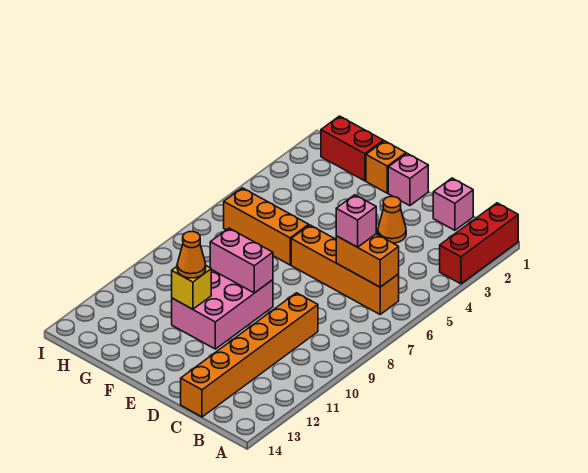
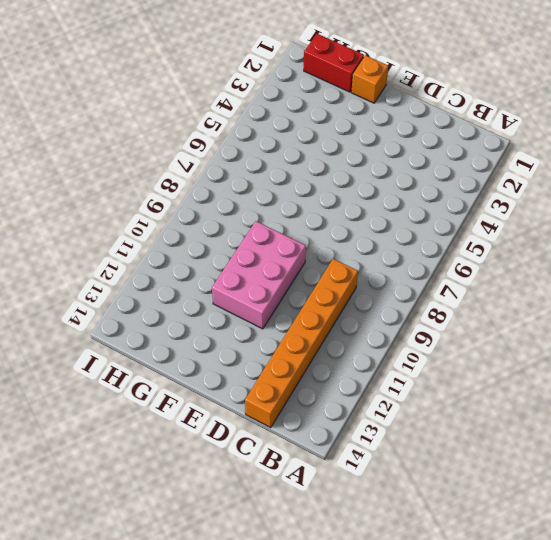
none -> red brick A1:A3 level 1
none -> orange brick B6:E6 level 1
none -> pink brick C1 level 1

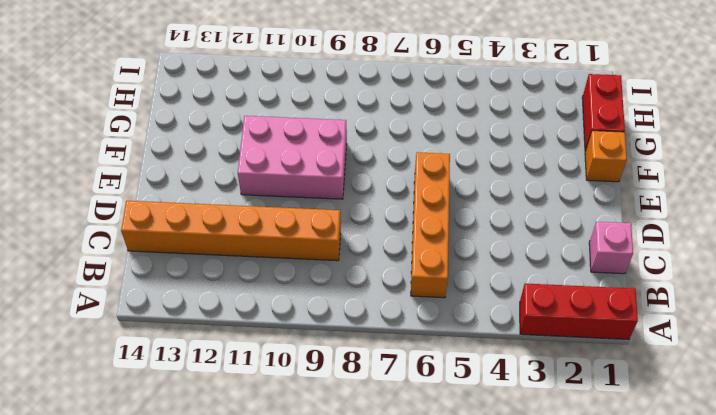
none -> orange cone D3 level 1
none -> pink brick E1 level 1
none -> orange brick F6:H6 level 1

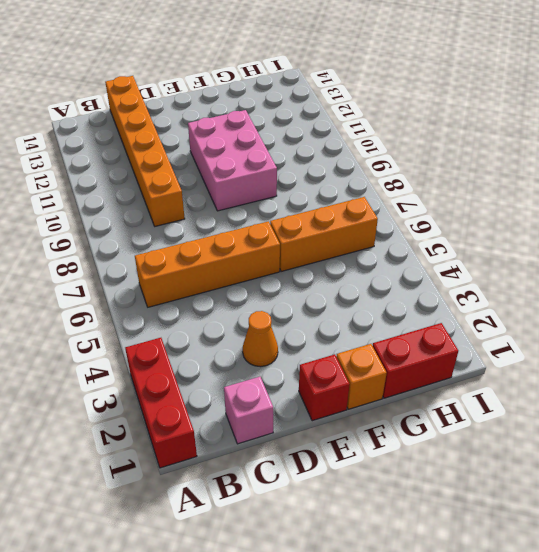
red brick E1 level 1 -> pink brick E1 level 1
none -> orange brick B6:C6 level 2
none -> pink brick E9:F9 level 2
none -> yellow brick F11 level 2

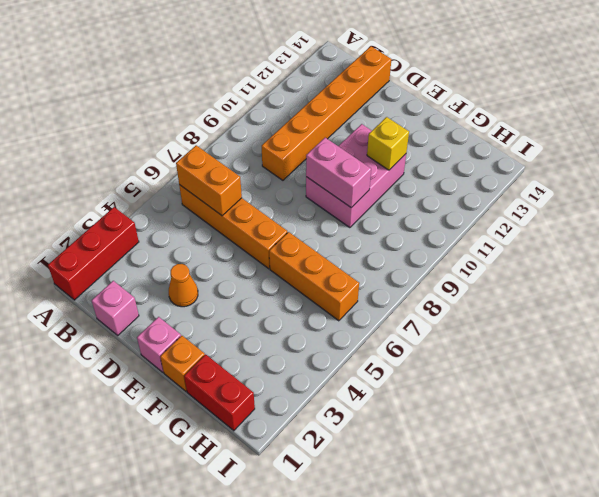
none -> pink brick C6 level 3
none -> orange cone F11 level 3

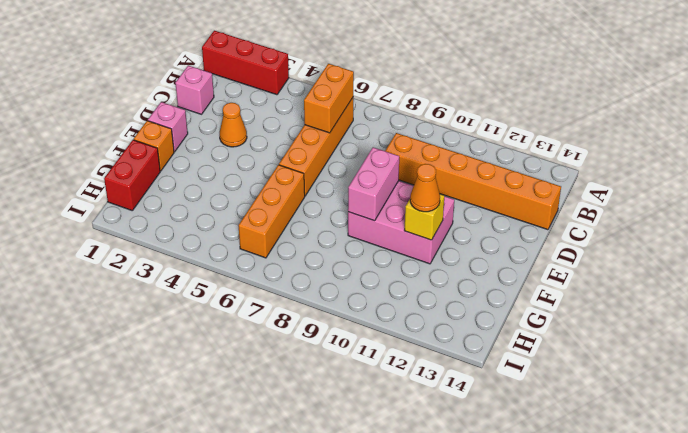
none -> pink brick C6 level 3

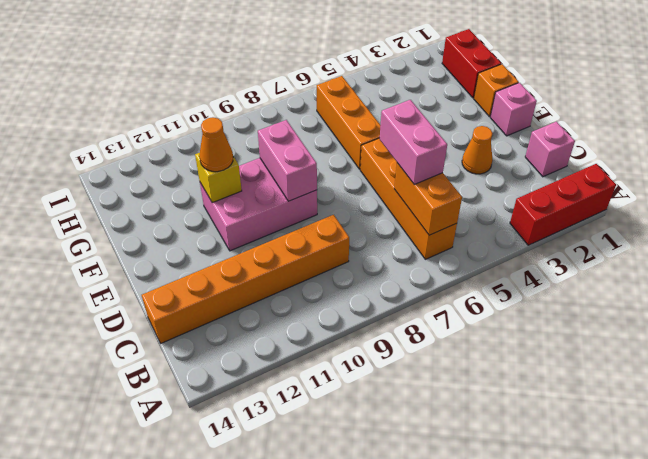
pink brick C6:D6 level 3 -> pink brick C6 level 3

